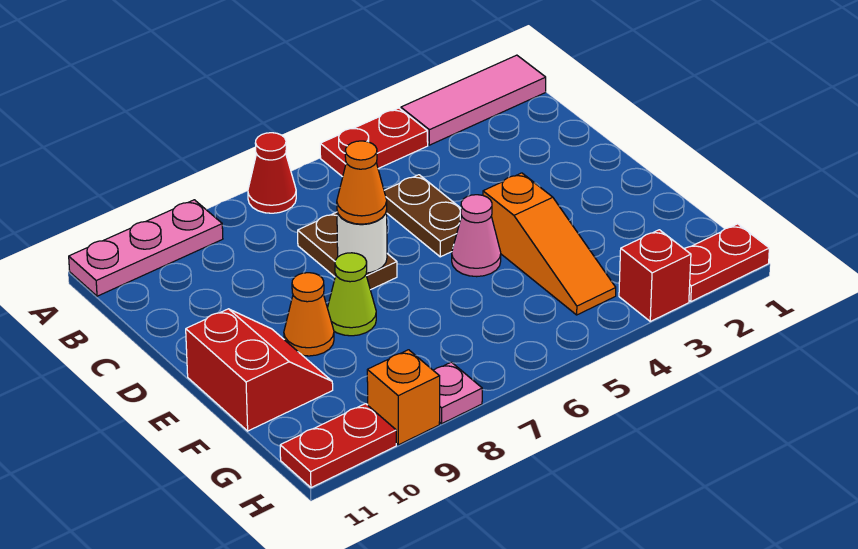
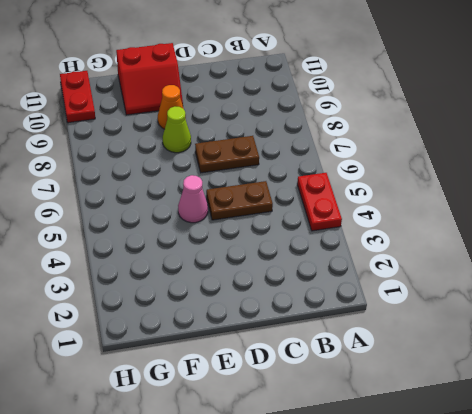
none -> pink tile A1:A3 level 1
none -> red cone A7 level 1
none -> pink plate A9:A11 level 1

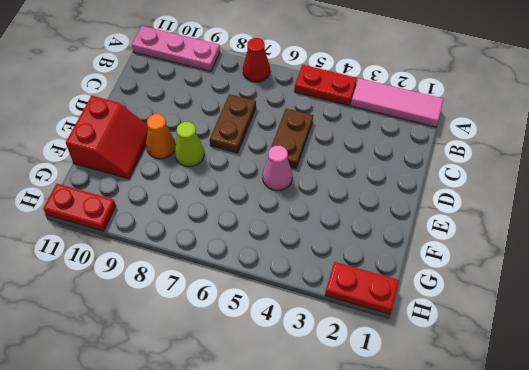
none -> orange slope E4:G4 level 1 top E
none -> red brick H3 level 1
none -> pink plate H8 level 1

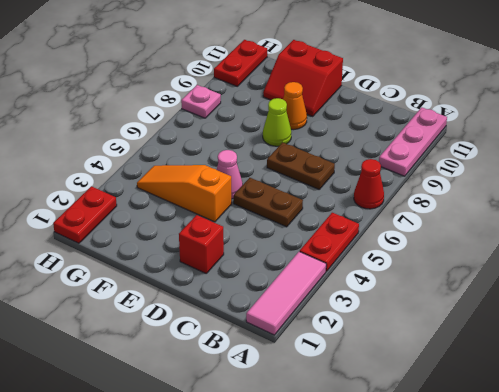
red brick D2 level 1 -> red brick H3 level 1
none -> orange brick H9 level 1
none -> white round brick D7 level 2
none -> orange cone D7 level 3

